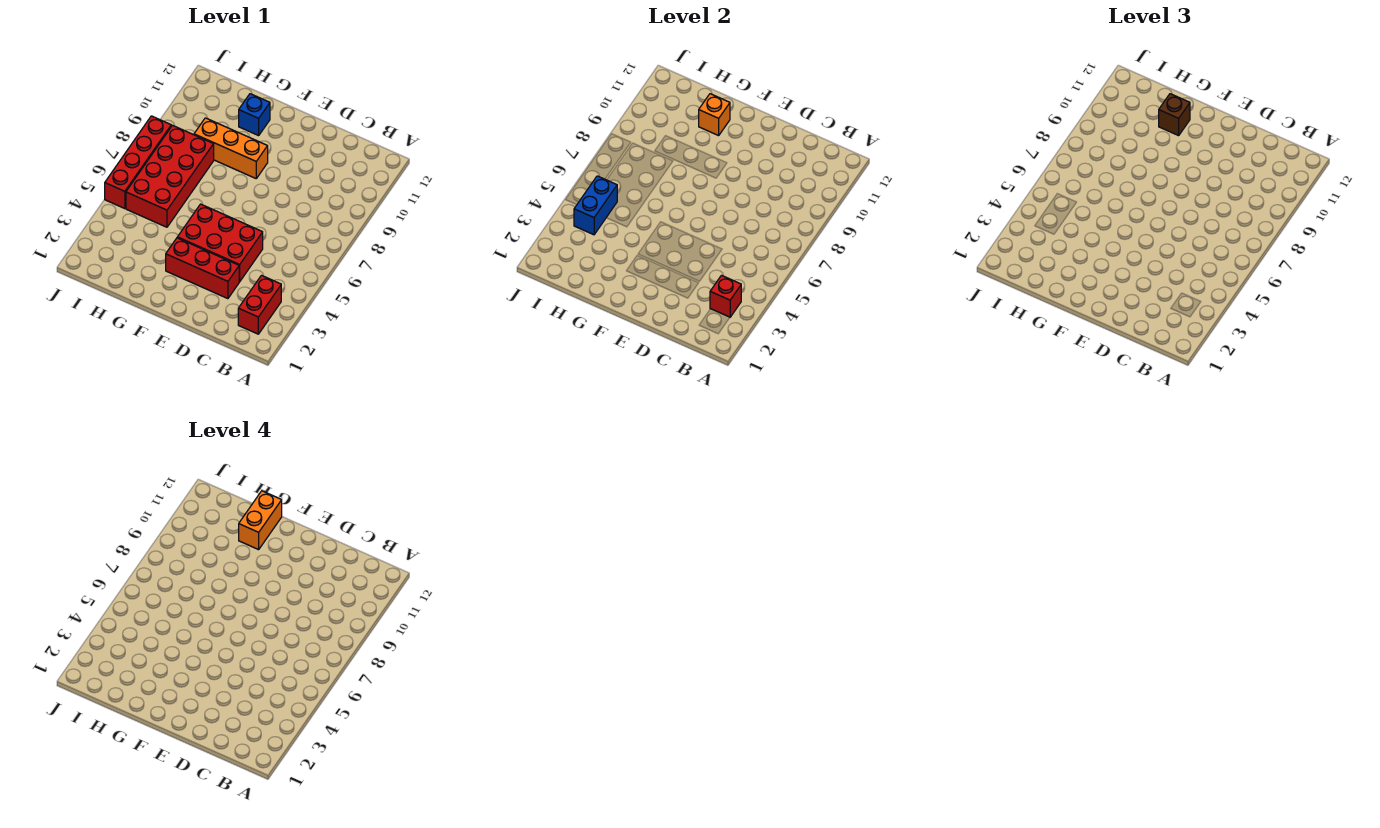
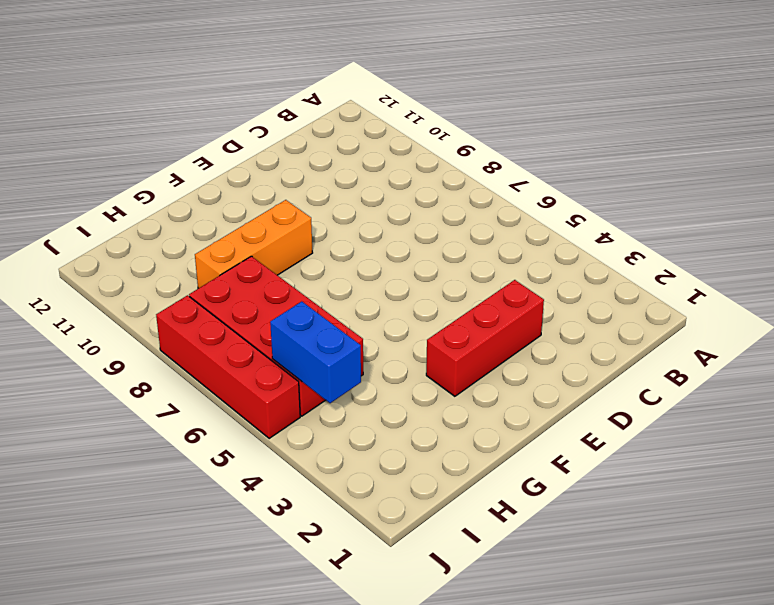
none -> red brick B2:B3 level 1
none -> red brick D4:F5 level 1
none -> blue brick G11 level 1

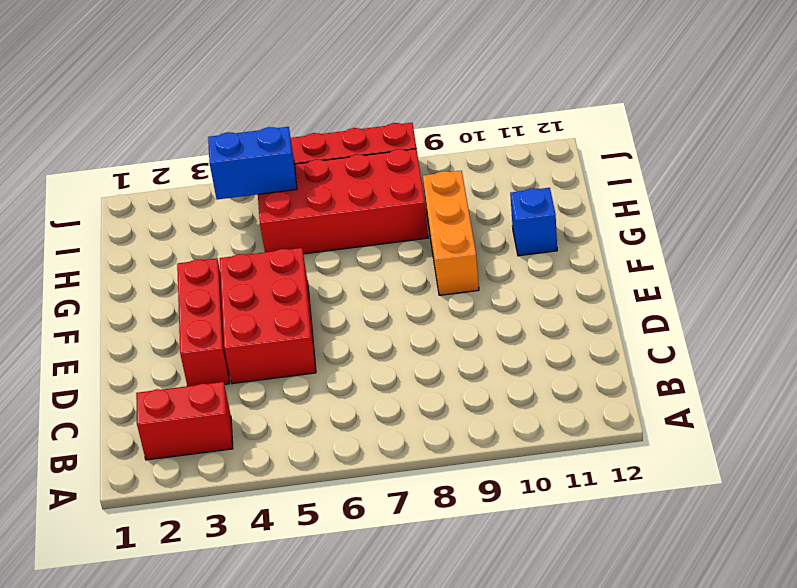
none -> red brick B3 level 2
none -> orange brick G11 level 2
none -> brown brick G11 level 3

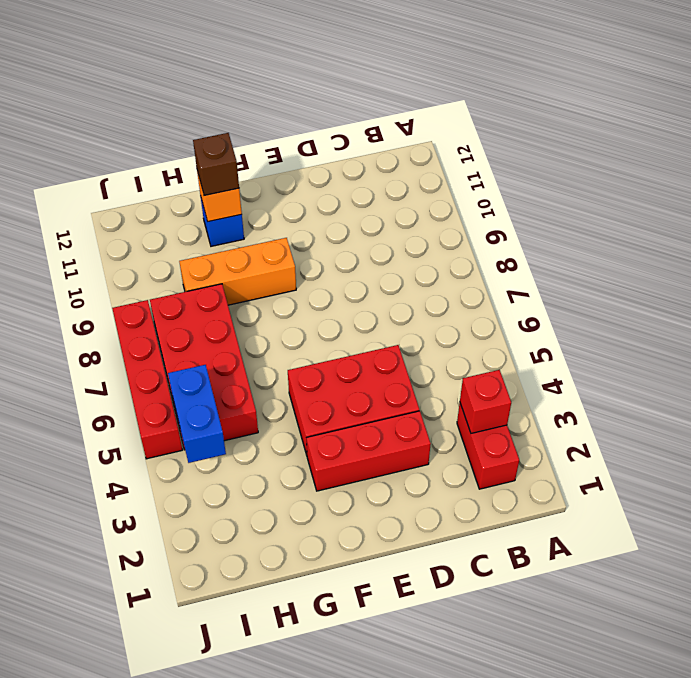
none -> orange brick G11:G12 level 4

